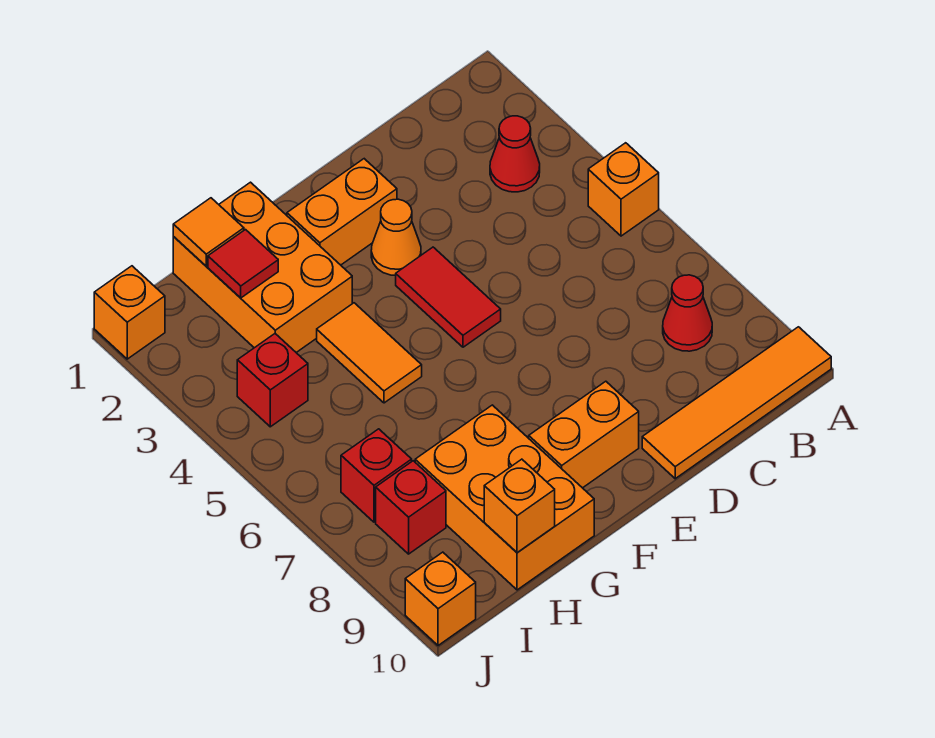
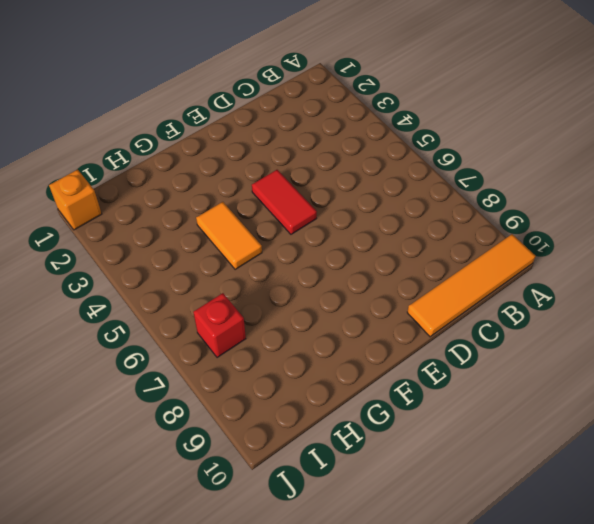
none -> orange brick A5 level 1
none -> red cone B3 level 1
none -> red cone B8 level 1

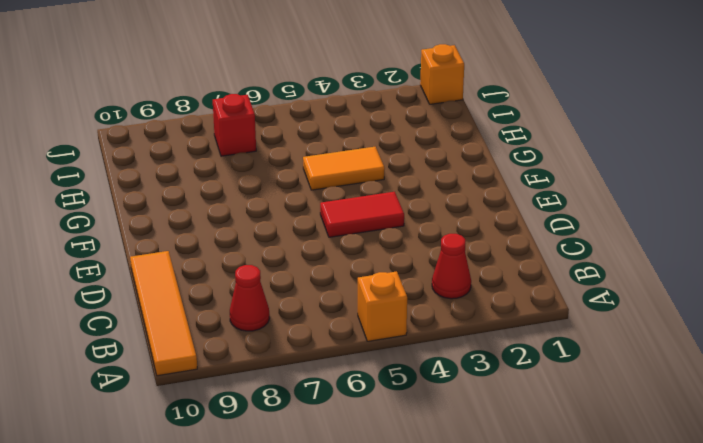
none -> orange brick E2:F2 level 1
none -> orange cone E3 level 1
none -> orange brick E9:F9 level 1

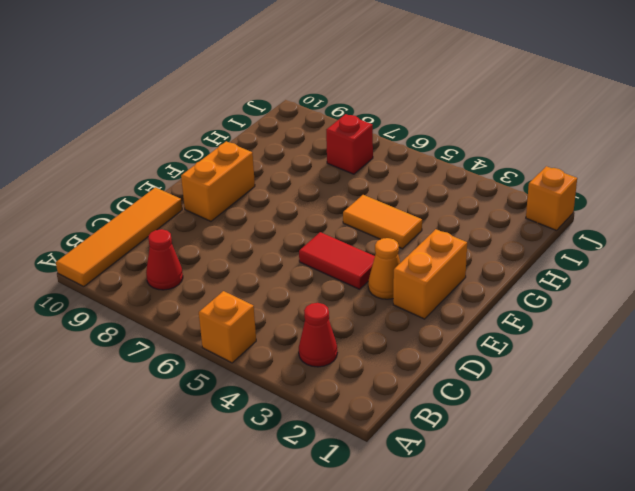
none -> orange brick G1:H3 level 1
none -> orange brick G8:H10 level 1
none -> red brick I4 level 1

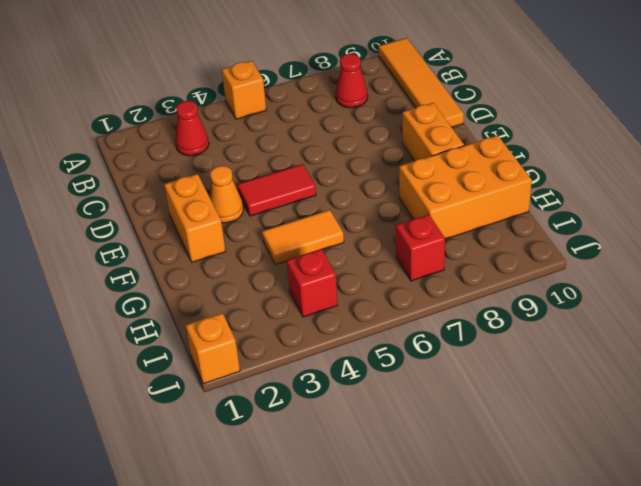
none -> orange brick G1:H3 level 1
none -> red brick I8 level 1
none -> orange brick J10 level 1

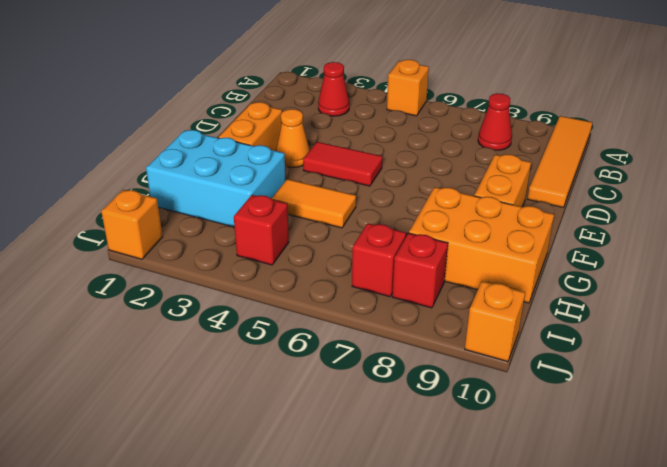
cyan brick G1:H3 level 1 -> orange brick G1:H3 level 1
none -> orange tile H1 level 2
none -> red tile H2 level 2
none -> orange brick H10 level 2

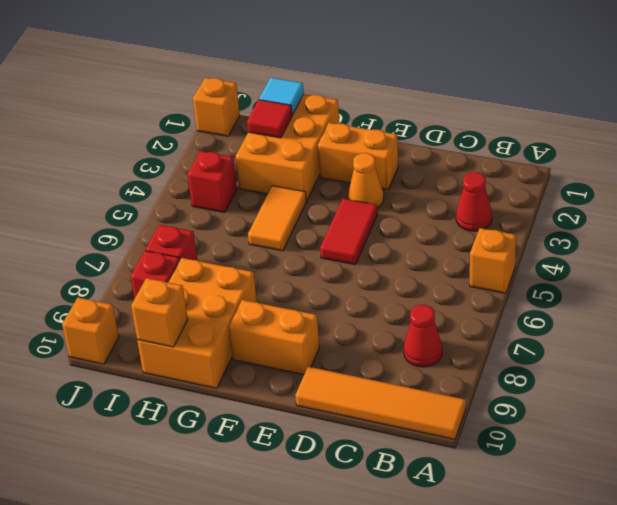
cyan tile H1 level 2 -> orange tile H1 level 2

